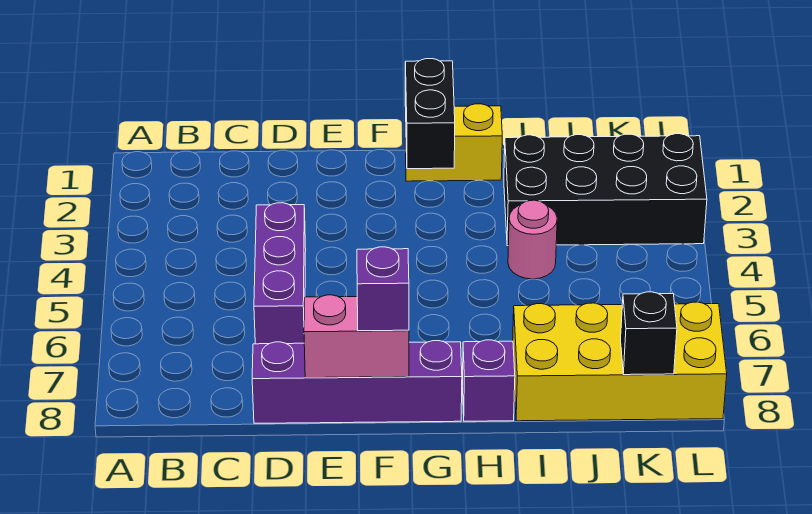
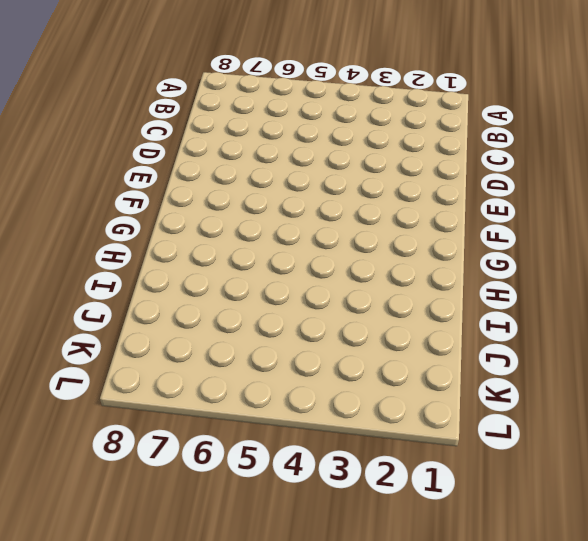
none -> purple brick D4:D6 level 1
none -> purple brick D8:G8 level 1

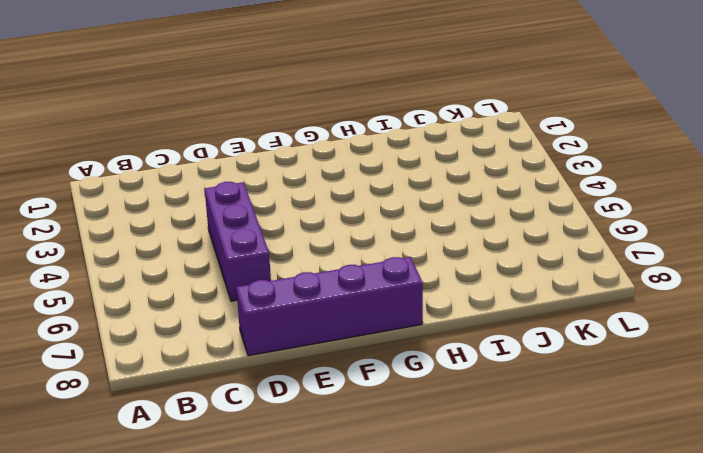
none -> yellow brick G1:H1 level 1
none -> purple brick H8 level 1

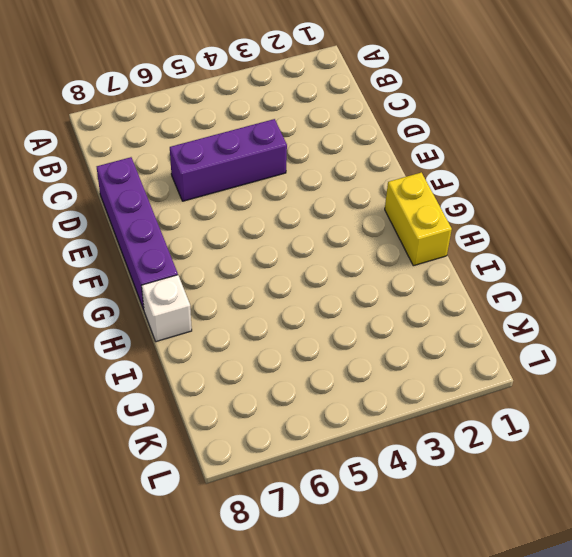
white brick H8 level 1 -> purple brick H8 level 1
none -> black brick I2:L3 level 1
none -> pink round brick I4 level 1

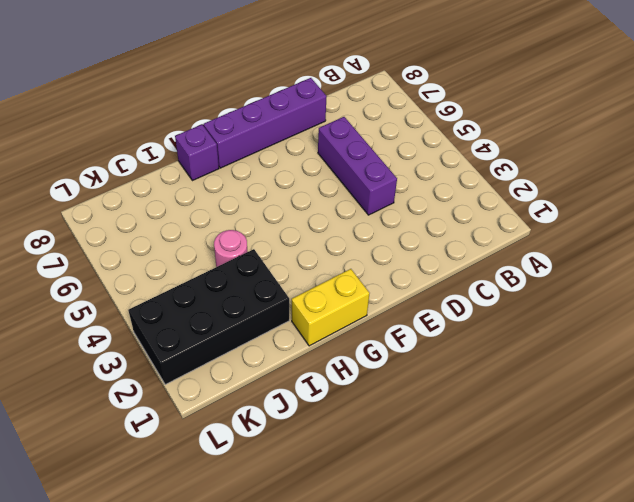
none -> yellow brick I7:L8 level 1
none -> pink brick E8:F8 level 2

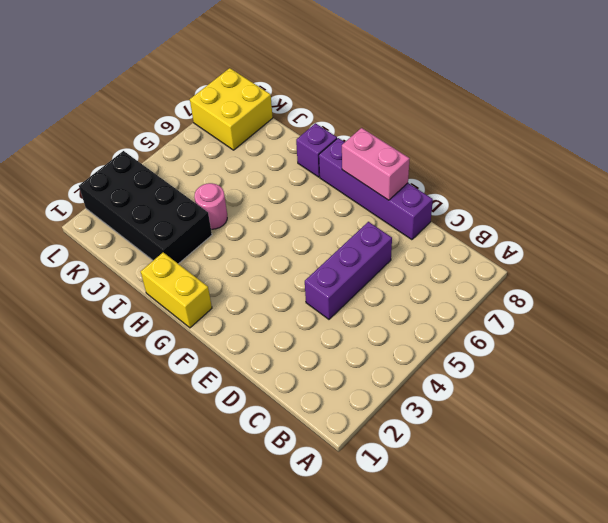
yellow brick K7:L8 level 1 -> yellow brick I7:L8 level 1
none -> black brick G1:G2 level 2
none -> black brick K8 level 2

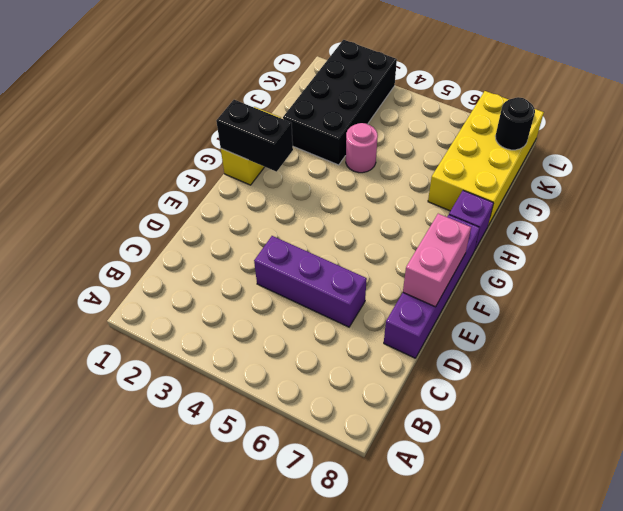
black round brick K8 level 2 -> black brick K8 level 2
none -> purple brick F8 level 3

